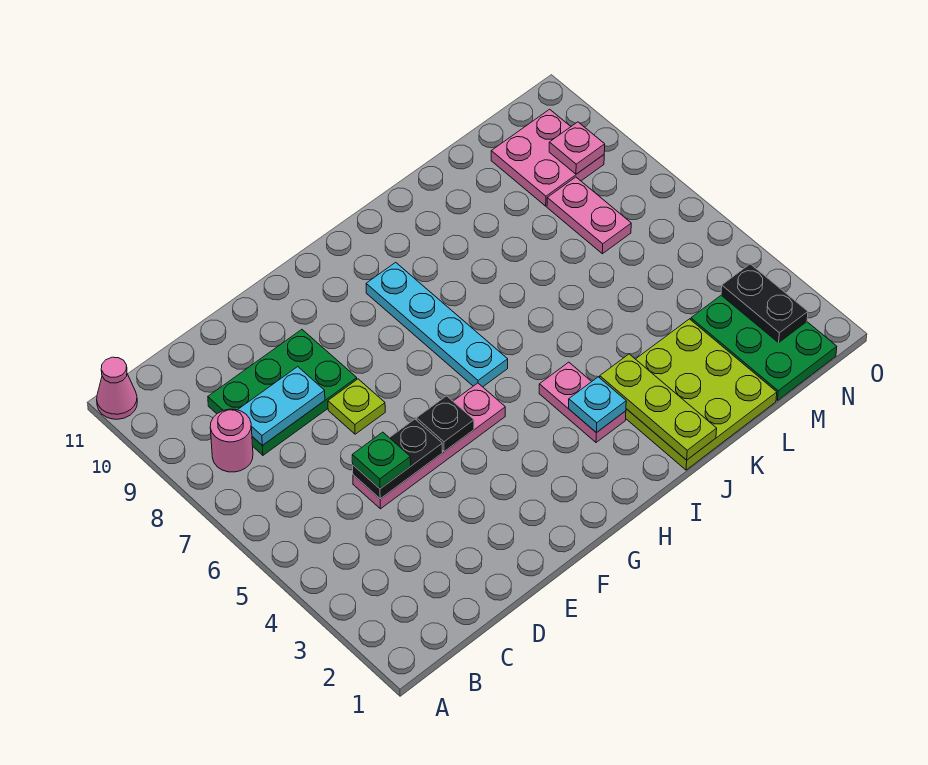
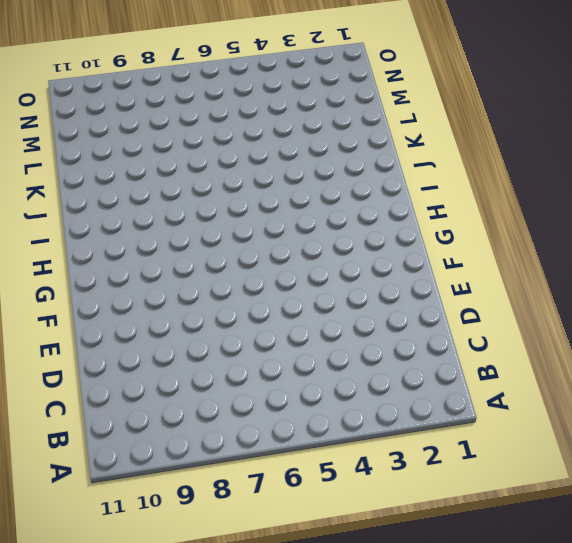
none -> pink cone A11 level 1
none -> pink round brick B8 level 1
none -> green plate C8:E9 level 1

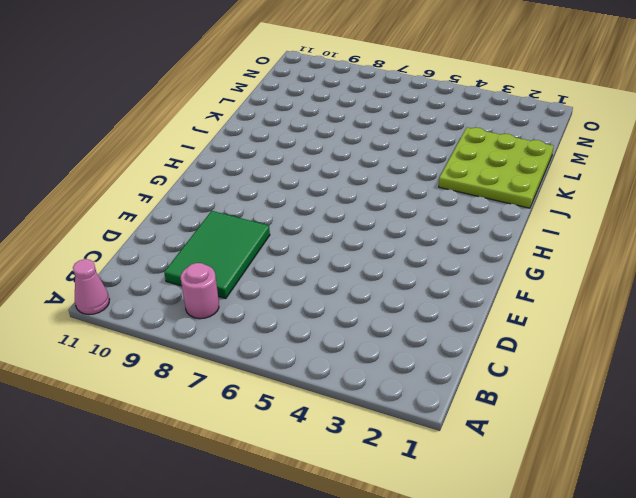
green tile C8:E9 level 1 -> green plate C8:E9 level 1
none -> pink plate D5:G5 level 1
none -> lime plate E7 level 1
none -> cyan plate H6:H9 level 1

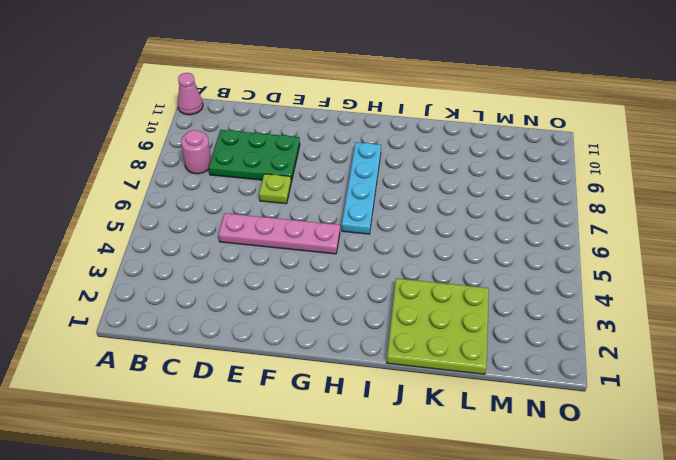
none -> pink plate I3:I4 level 1
none -> green plate M1:N3 level 1
none -> pink plate M7:M8 level 1

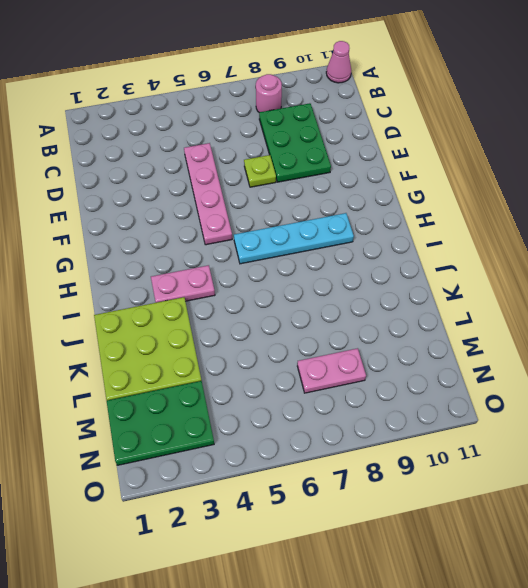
none -> pink plate M9:N10 level 1
none -> cyan plate C8:D8 level 2
none -> black plate D5:E5 level 2

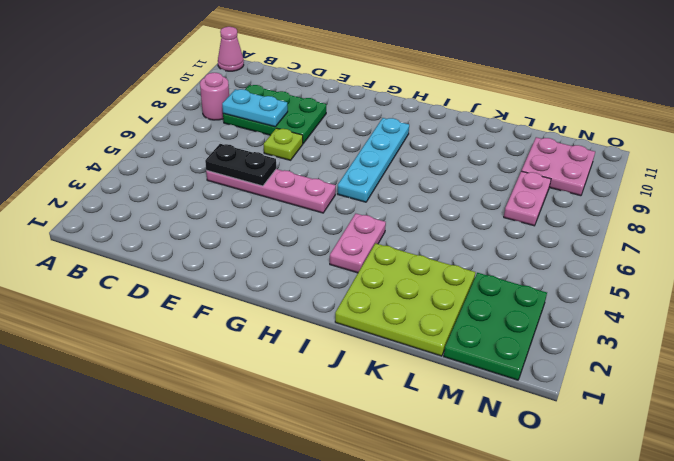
none -> black plate F5 level 2
none -> cyan plate I3 level 2
none -> lime plate J1:J3 level 2

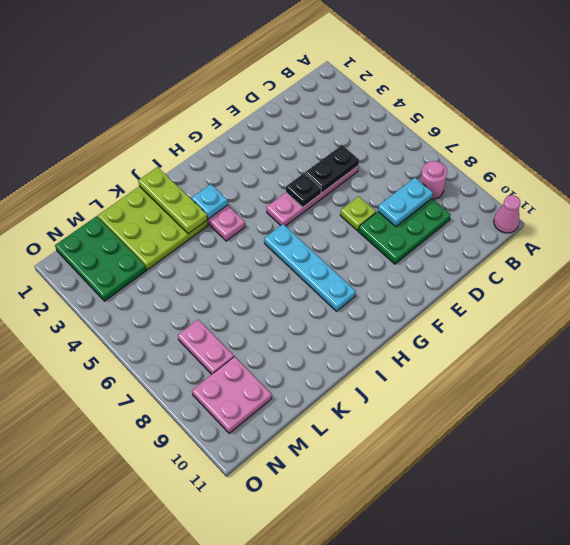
none -> black plate N2:N3 level 2
none -> pink plate N9 level 2
none -> green plate D5 level 3

